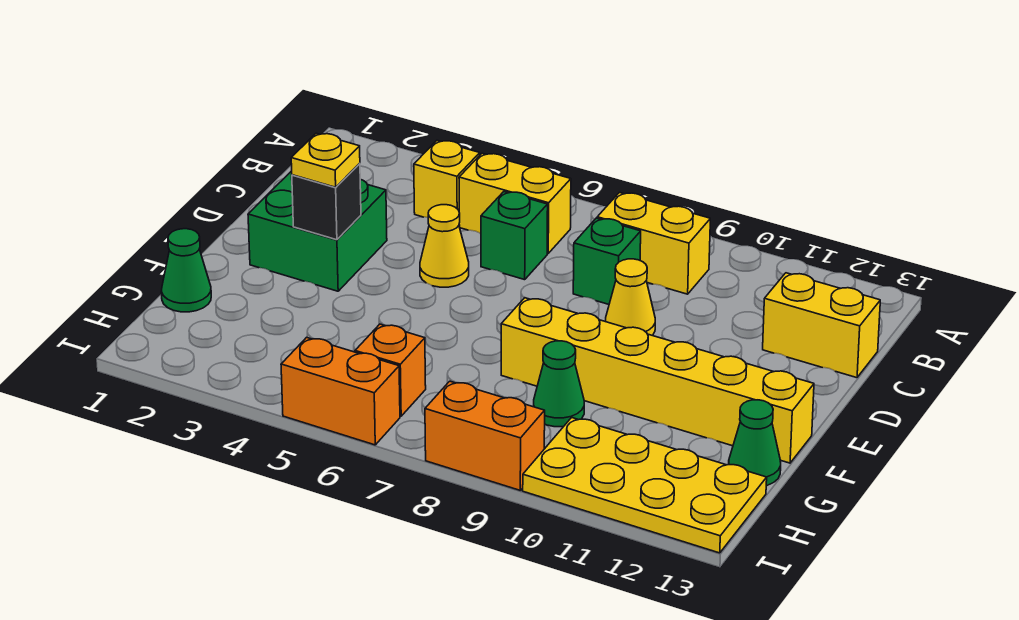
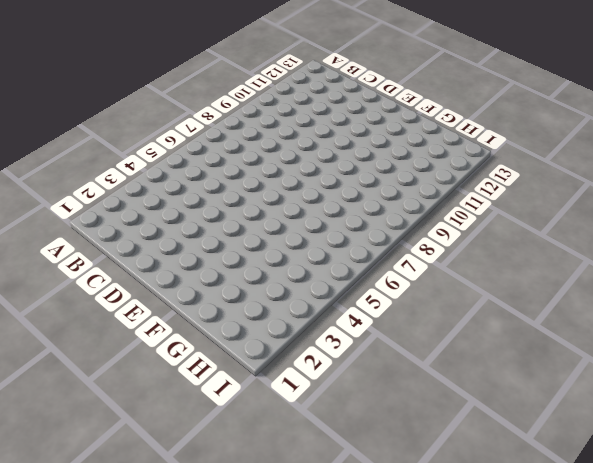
none -> yellow brick B4 level 1
none -> yellow brick B5:B6 level 1
none -> yellow brick B8:B9 level 1

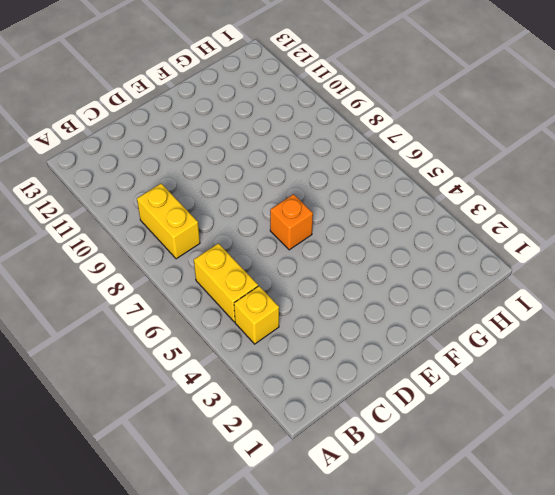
orange brick E6 level 1 -> orange brick H6 level 1
none -> green brick C6 level 1
none -> green brick C8 level 1
none -> yellow brick C12:C13 level 1

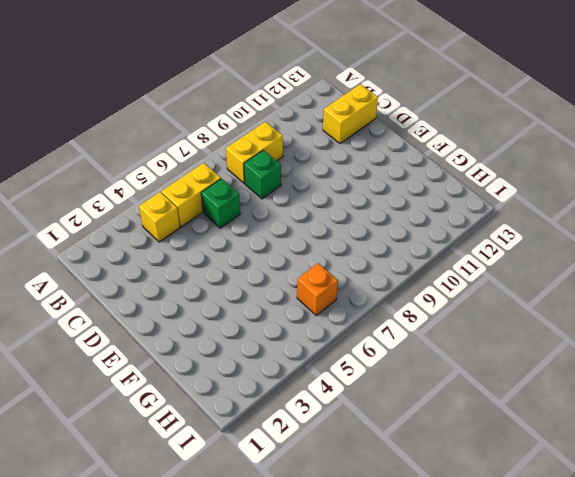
none -> green brick D2:E3 level 1
none -> yellow cone D5 level 1
none -> yellow cone D9 level 1

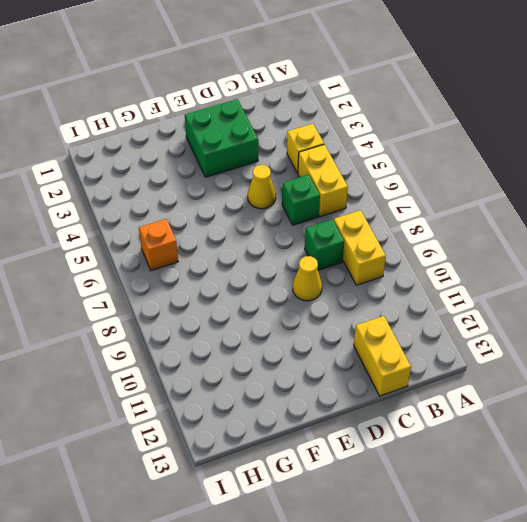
none -> yellow brick F8:F13 level 1
none -> green cone G1 level 1
none -> green cone G9 level 1

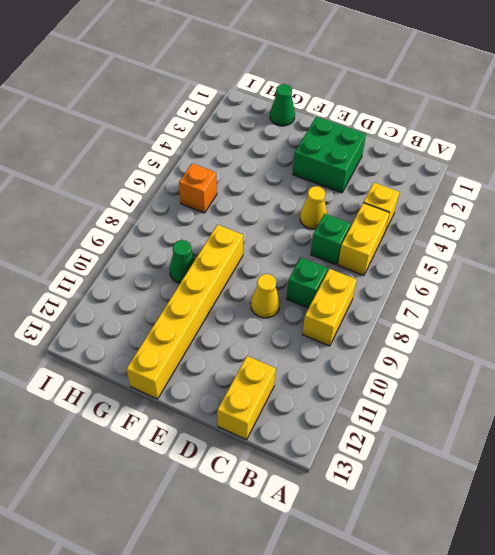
none -> green cone G13 level 1
none -> yellow plate H10:I13 level 1
none -> orange brick I5:I6 level 1

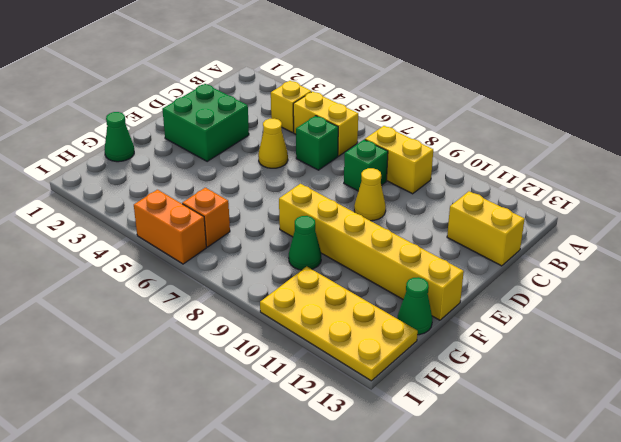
none -> orange brick I8:I9 level 1
none -> black brick E3 level 2
none -> yellow plate E3 level 3

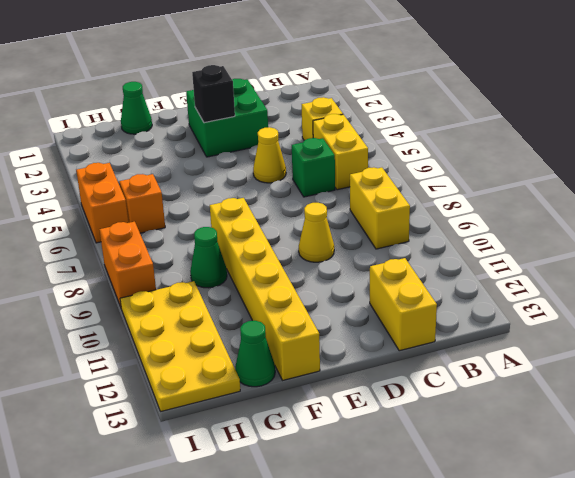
none -> green brick C8 level 1
none -> yellow plate E3 level 3

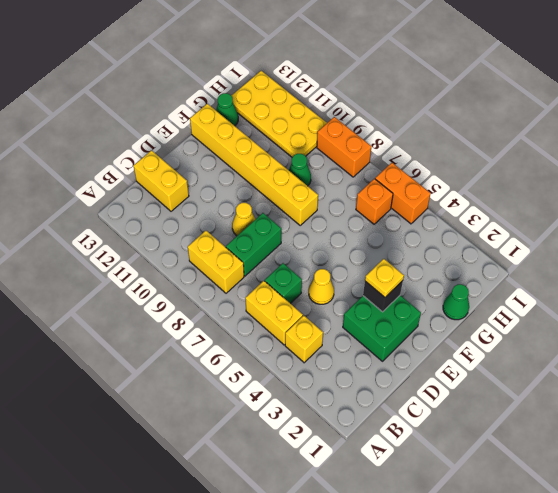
green brick C8:D8 level 1 -> green brick C8 level 1

